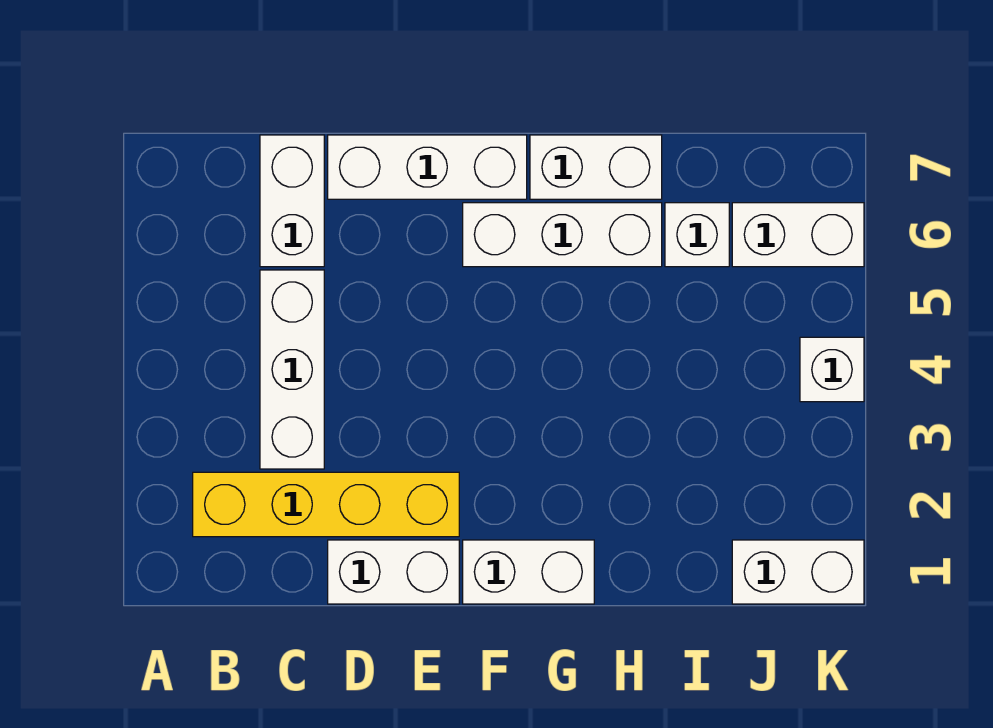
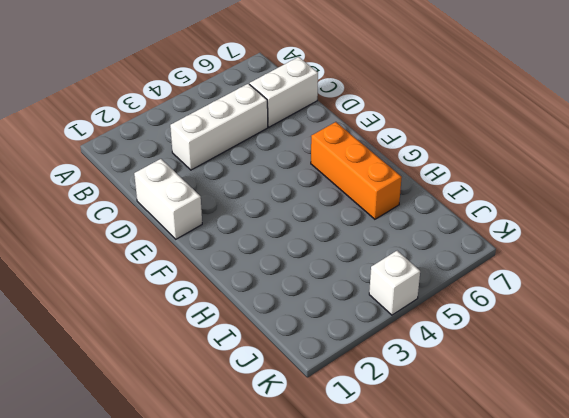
orange brick F6:H6 level 1 -> white brick F6:H6 level 1
none -> yellow brick B2:E2 level 1
none -> white brick D7:F7 level 1
none -> white brick F1:G1 level 1

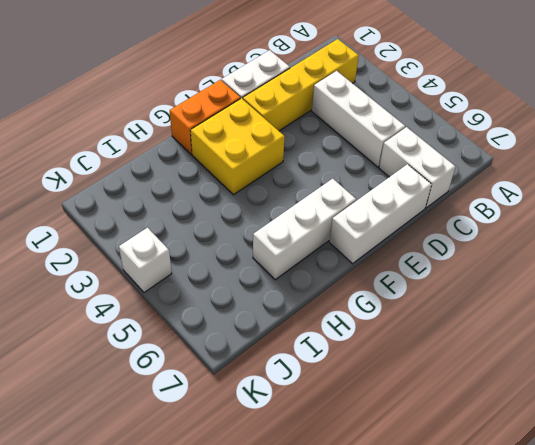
orange brick F1:G1 level 1 -> white brick F1:G1 level 1
yellow brick F2:G3 level 1 -> none
none -> white brick G7:H7 level 1
none -> white brick I6 level 1
none -> white brick J1:K1 level 1

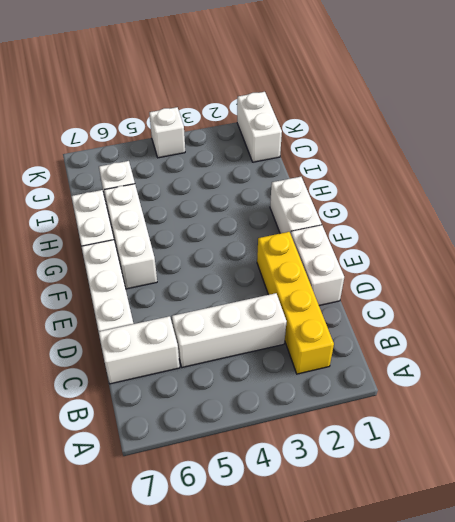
none -> white brick J6:K6 level 1

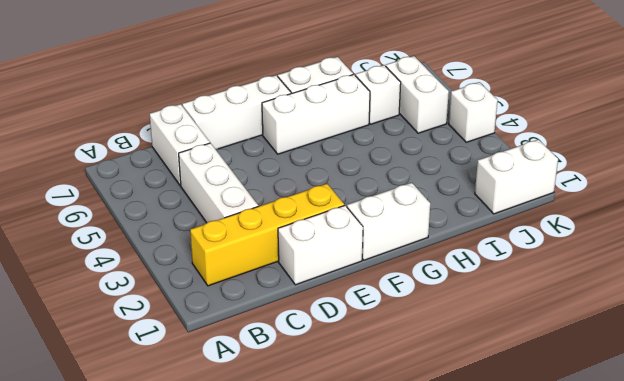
white brick J5:J6 level 1 -> white brick J6:K6 level 1

